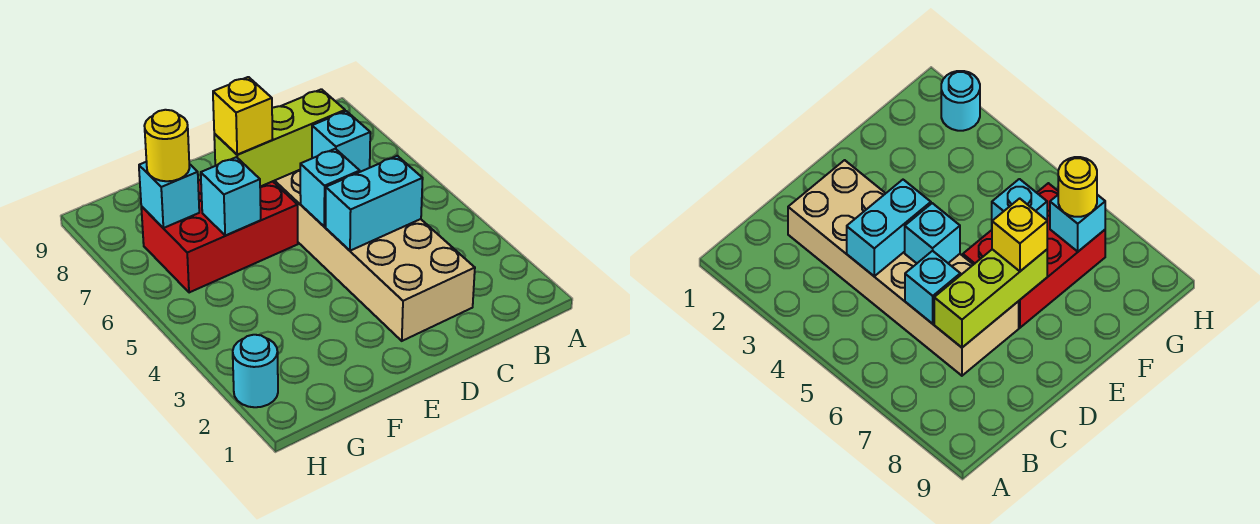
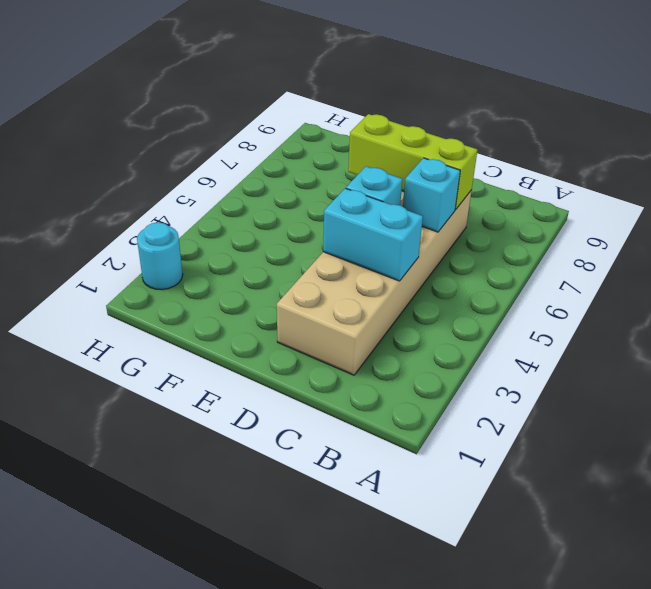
none -> red brick E6:G7 level 1
none -> cyan brick F6 level 2

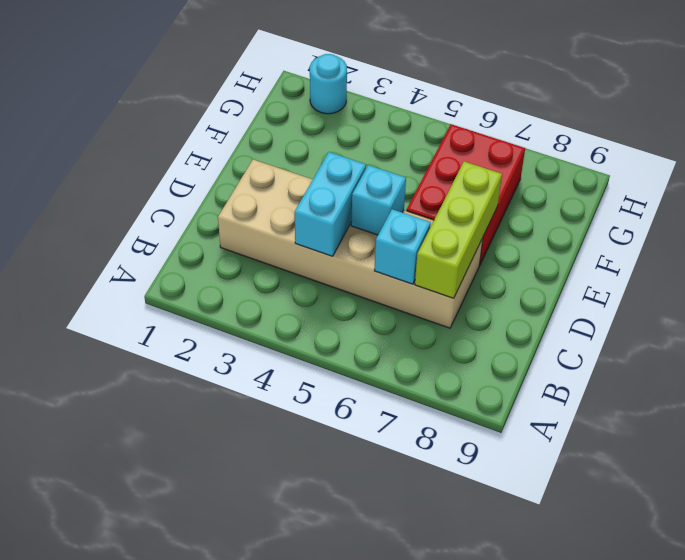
none -> cyan brick F6 level 2
none -> cyan brick G7 level 2

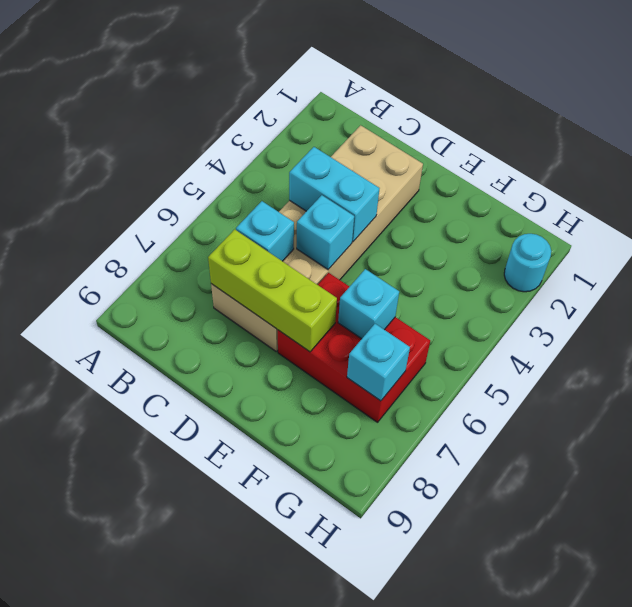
none -> yellow brick E7 level 3
none -> yellow round brick G7 level 3

